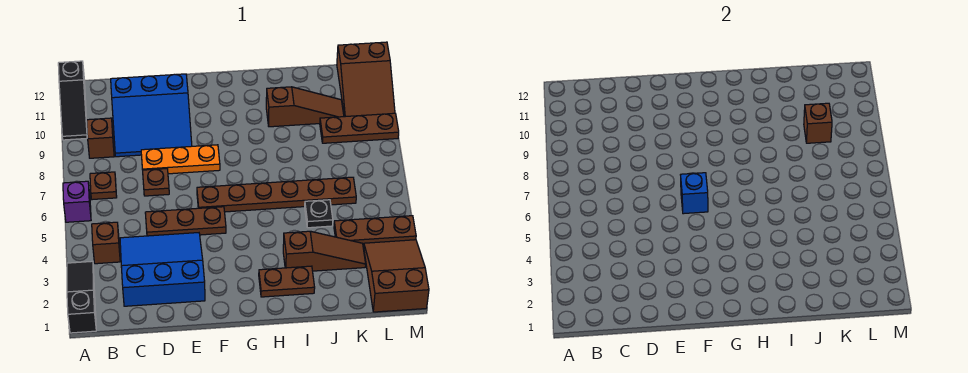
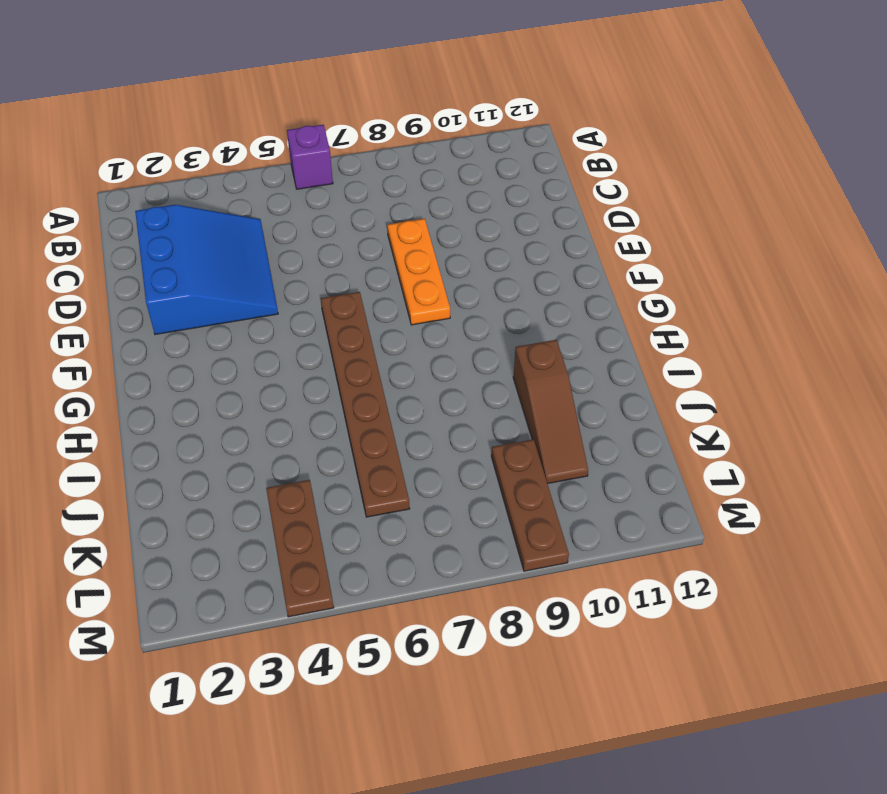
none -> black slope A1:A3 level 1 top 1
none -> black slope A10:A12 level 1 top 12
none -> brown brick B4 level 1

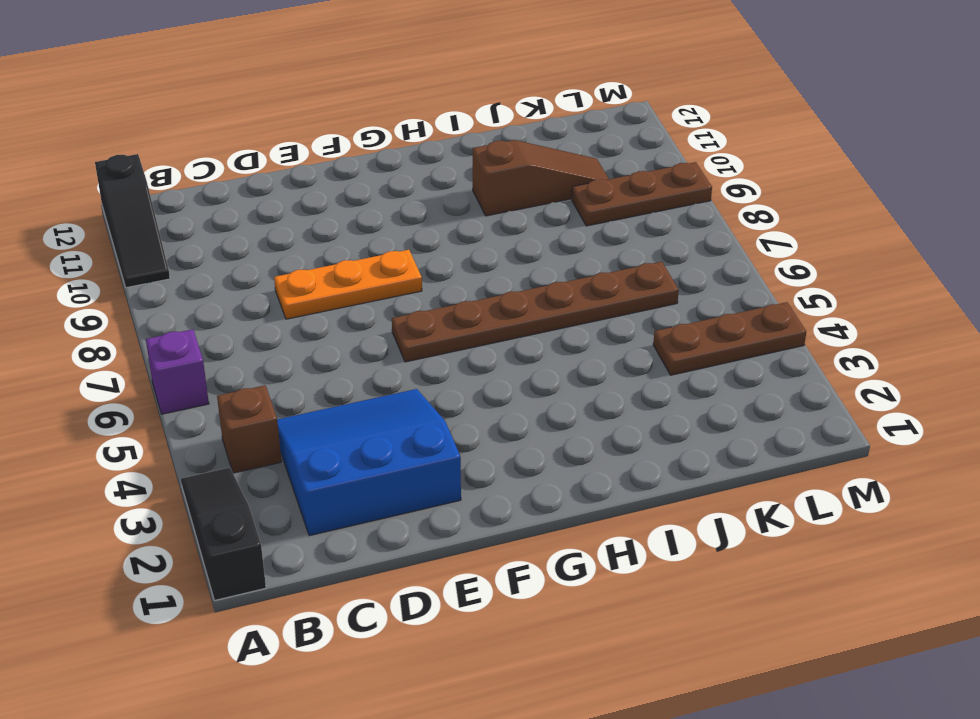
none -> brown plate B7 level 1
none -> brown brick B9 level 1
none -> blue slope C9:E11 level 1 top 11

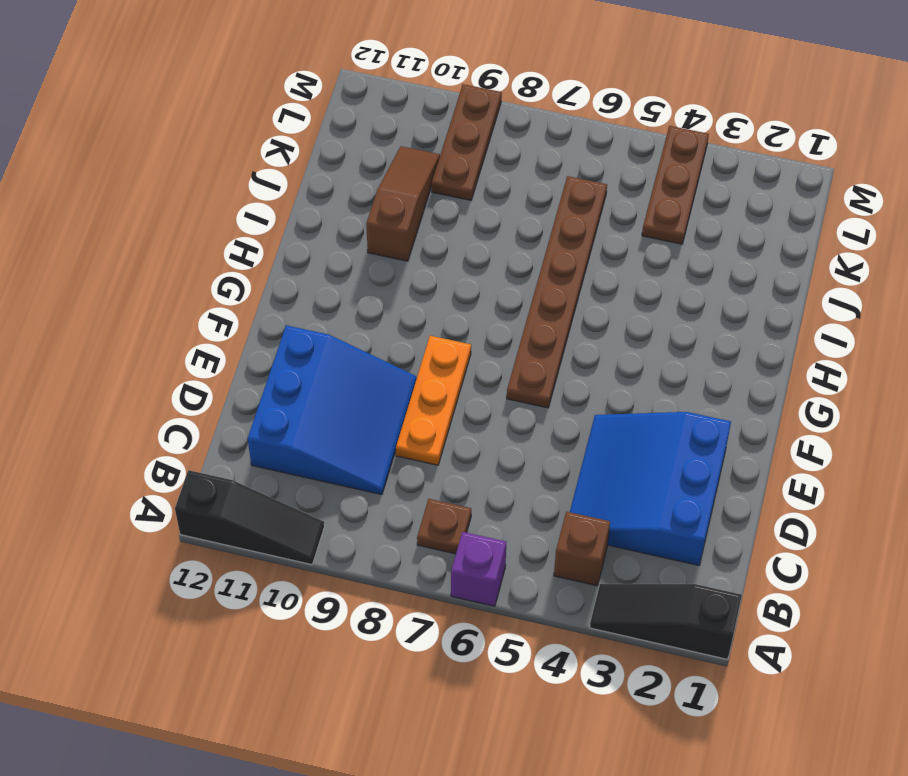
none -> brown brick B9 level 1
none -> brown plate D5:F5 level 1
none -> brown plate D7 level 1

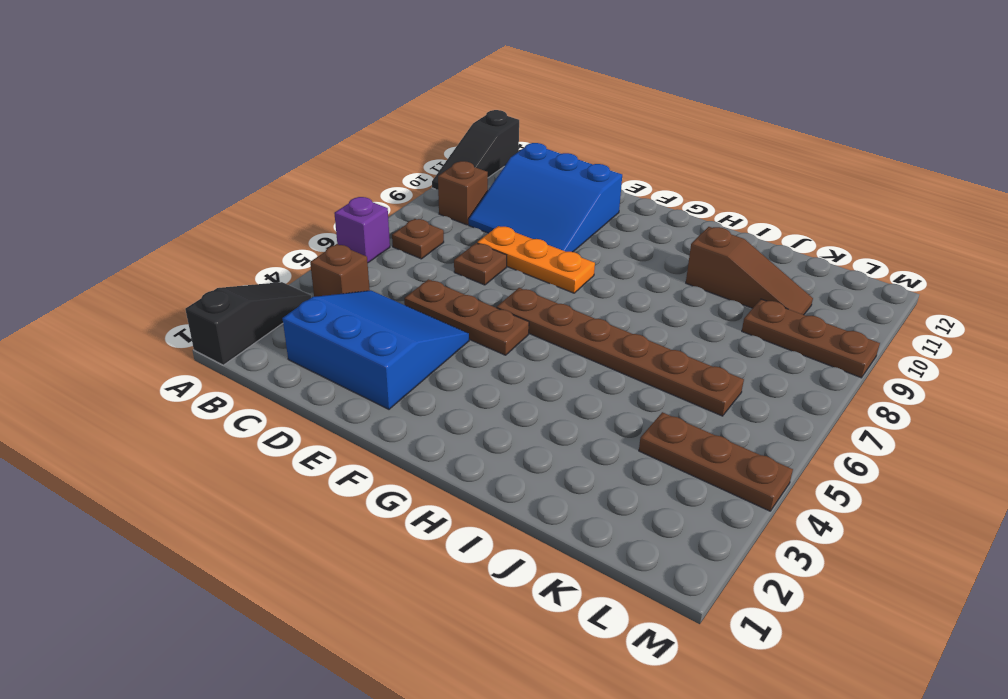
none -> brown plate H2:I2 level 1
none -> brown slope I3:K3 level 1 top I
none -> black plate J5 level 1

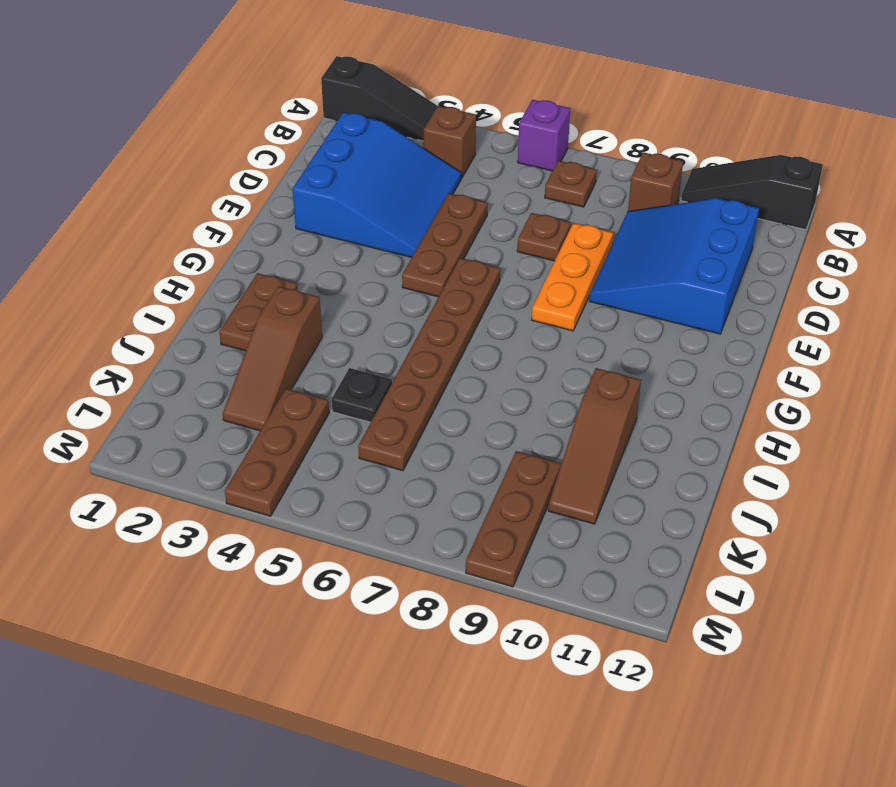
none -> brown slope L1:M3 level 1 top 1
none -> brown slope L10:M12 level 1 top 12
none -> blue brick F6 level 2

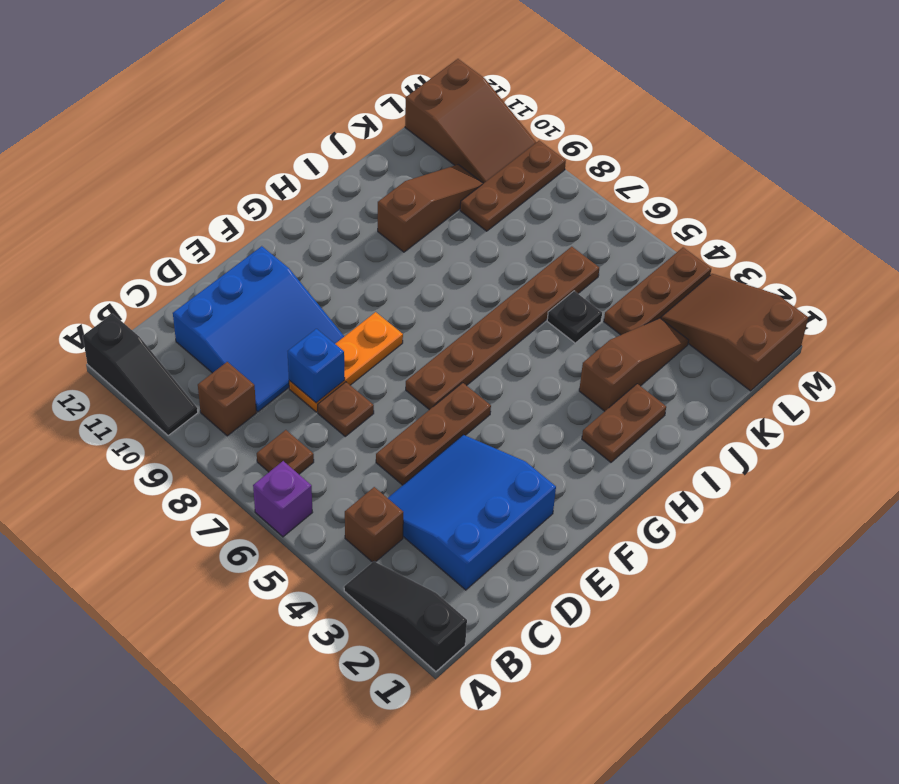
blue brick D8 level 2 -> blue brick F6 level 2
none -> brown brick K9 level 2

